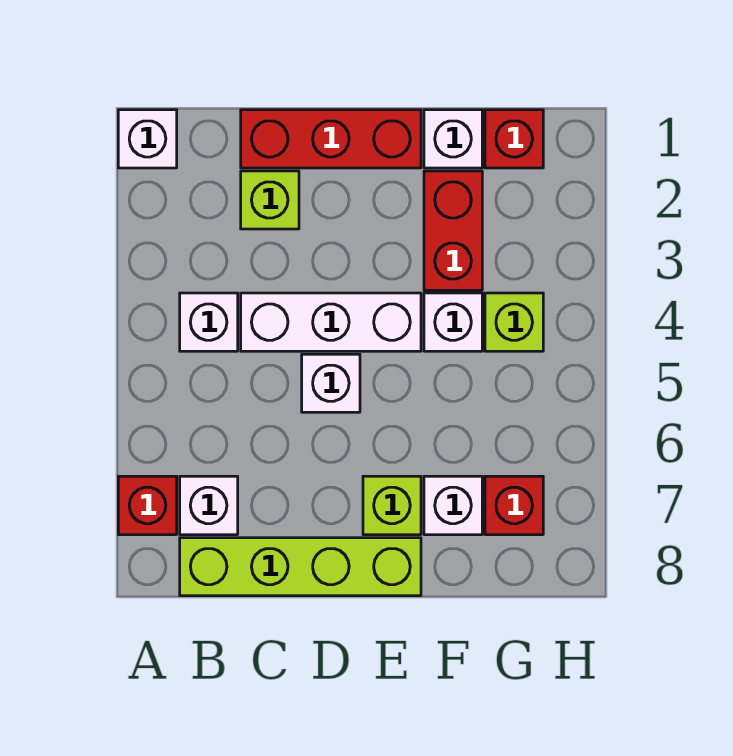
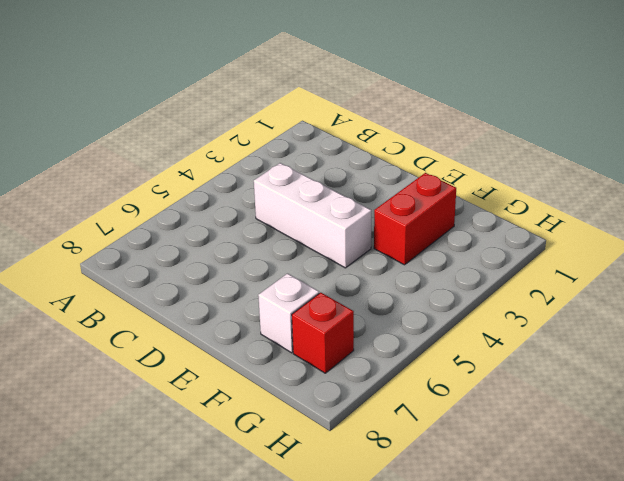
none -> white brick A1 level 1
none -> red brick A7 level 1
none -> white brick B4 level 1

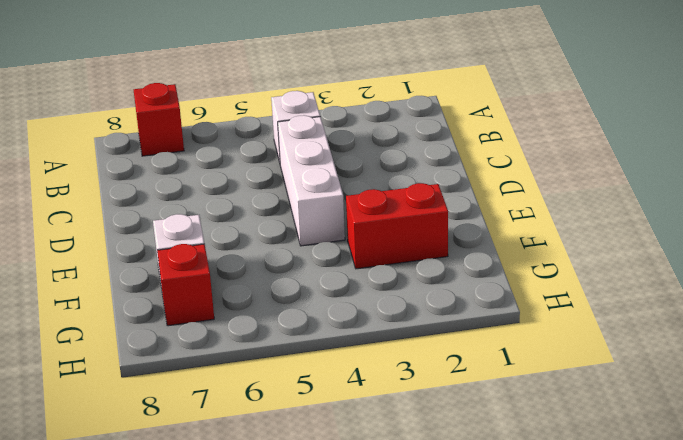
none -> white brick A1 level 1
none -> white brick B7 level 1
none -> lime brick B8:E8 level 1

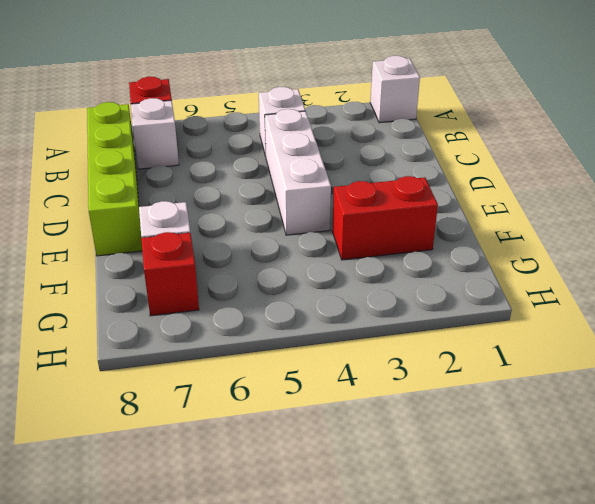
none -> red brick C1:E1 level 1
none -> lime brick C2 level 1
none -> white brick D5 level 1

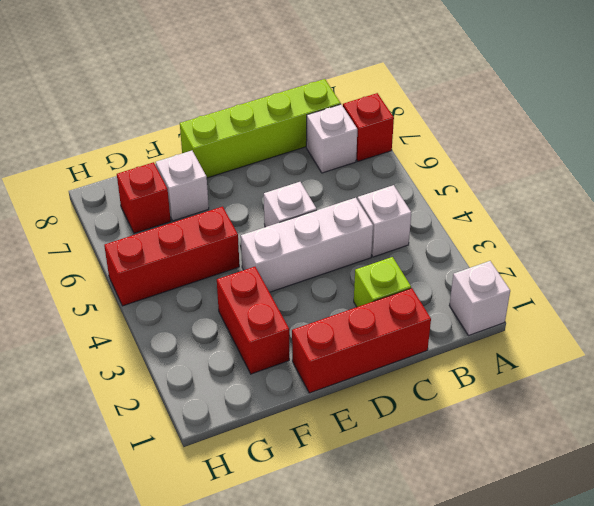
red brick F5:H5 level 1 -> none
none -> lime brick E7 level 1
none -> white brick F1 level 1
none -> white brick F4 level 1

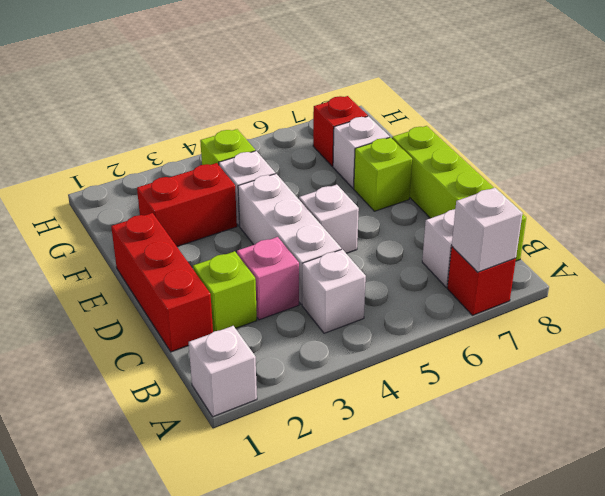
white brick A7 level 2 -> white brick F1 level 1
pink brick C3 level 1 -> none
none -> red brick G1 level 1

